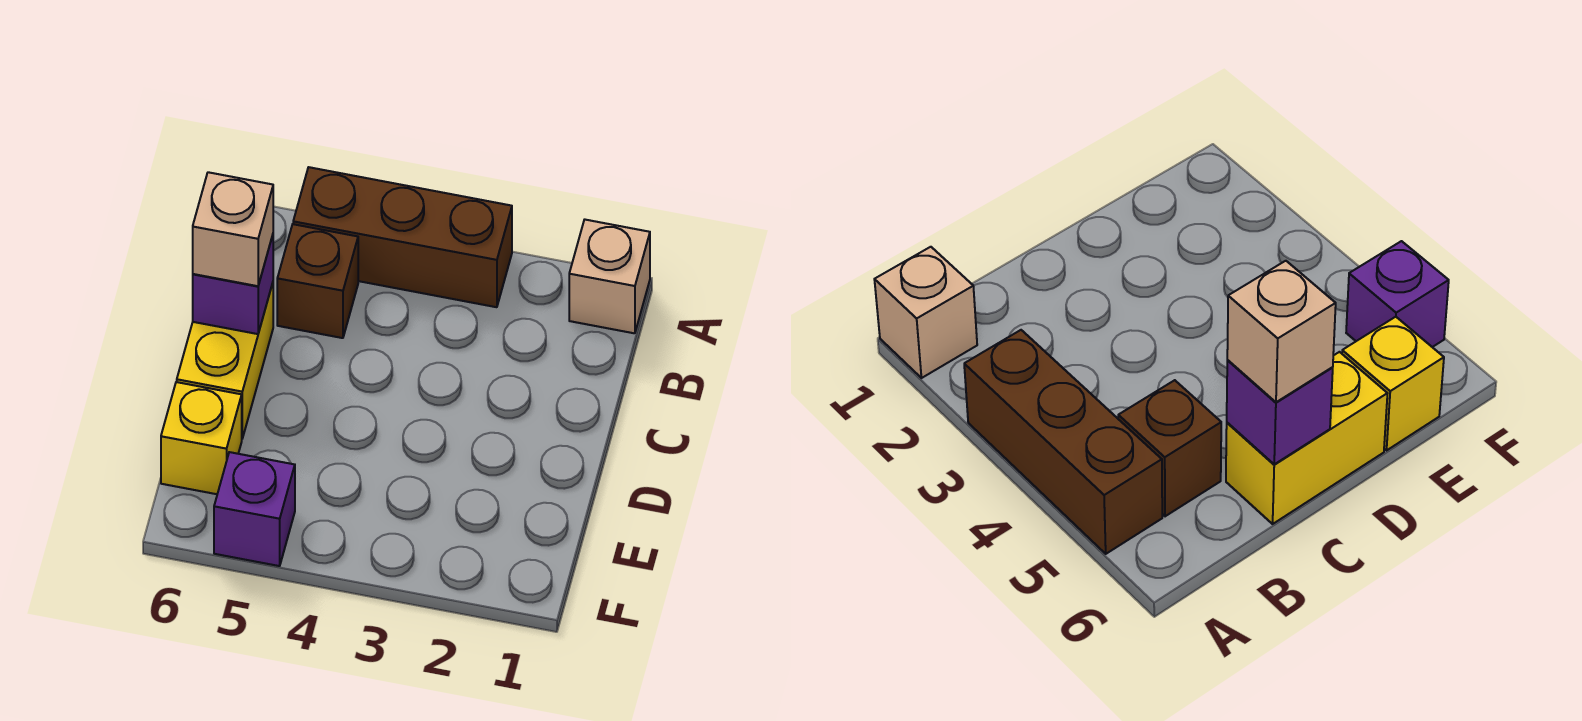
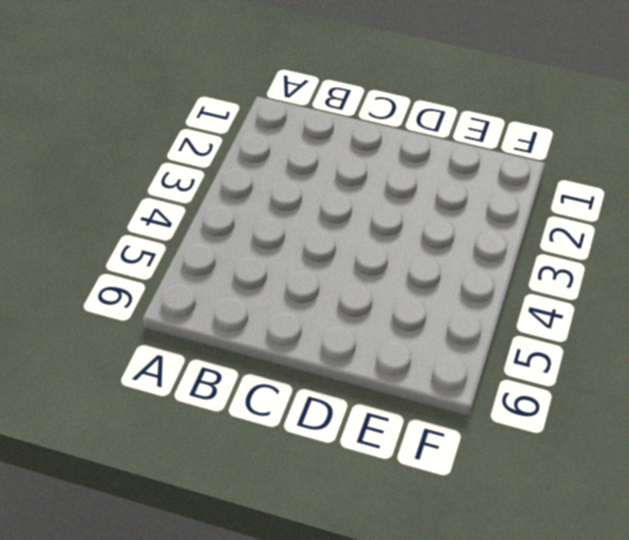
none -> tan brick A1 level 1
none -> brown brick A3:A5 level 1

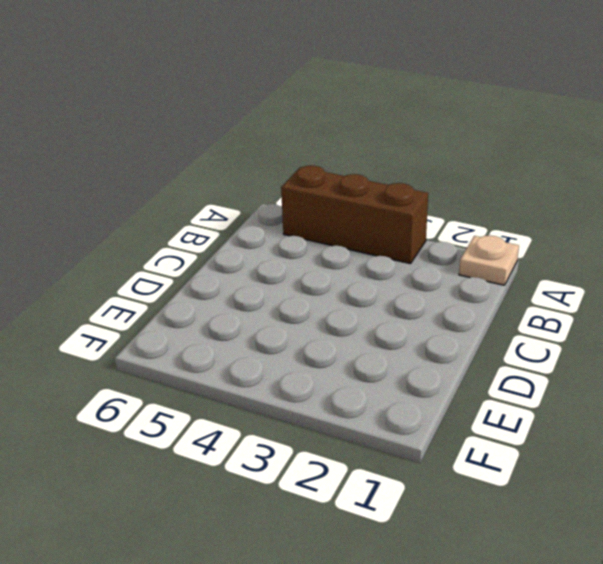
tan plate A1 level 1 -> tan brick A1 level 1
none -> brown brick B5 level 1
none -> yellow brick C6:D6 level 1

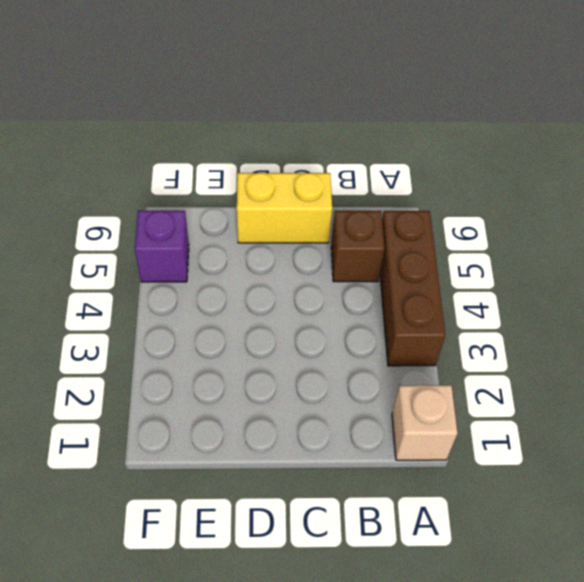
none -> yellow brick E6 level 1
none -> purple brick C6 level 2

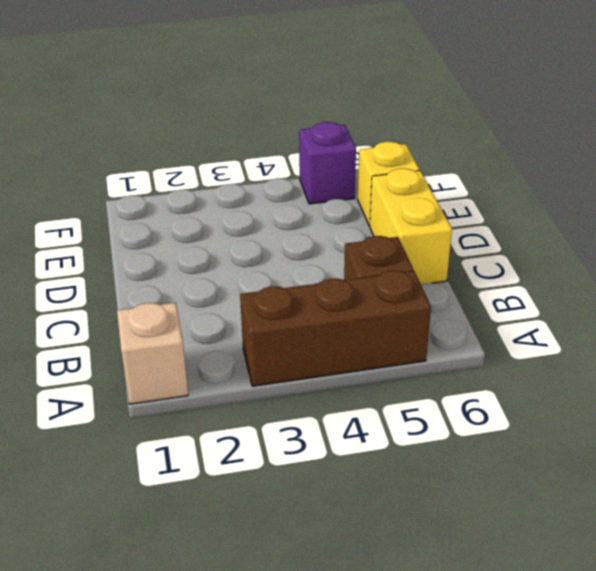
none -> purple brick C6 level 2
none -> tan brick C6 level 3

